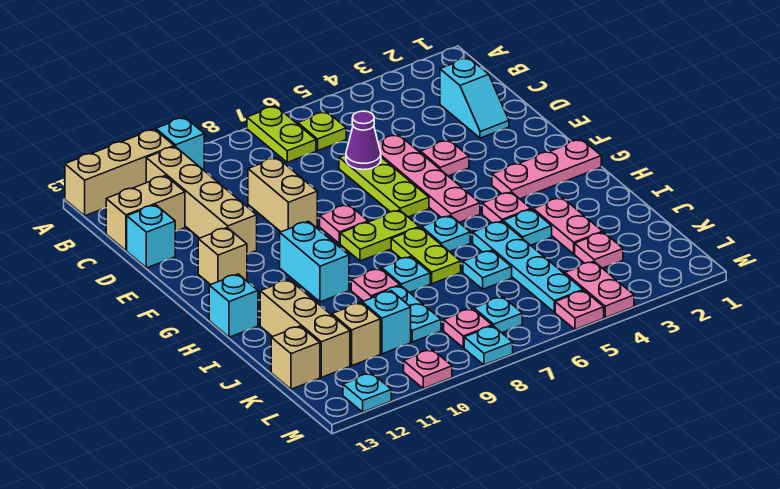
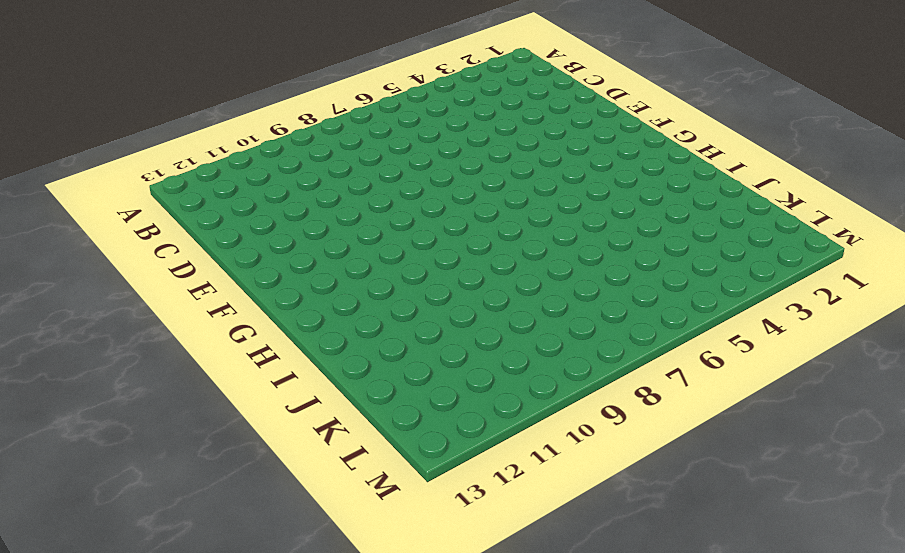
none -> lime plate A7:B7 level 1
none -> cyan brick A10 level 1
none -> tan brick A11:A13 level 1
none -> lime plate B6 level 1

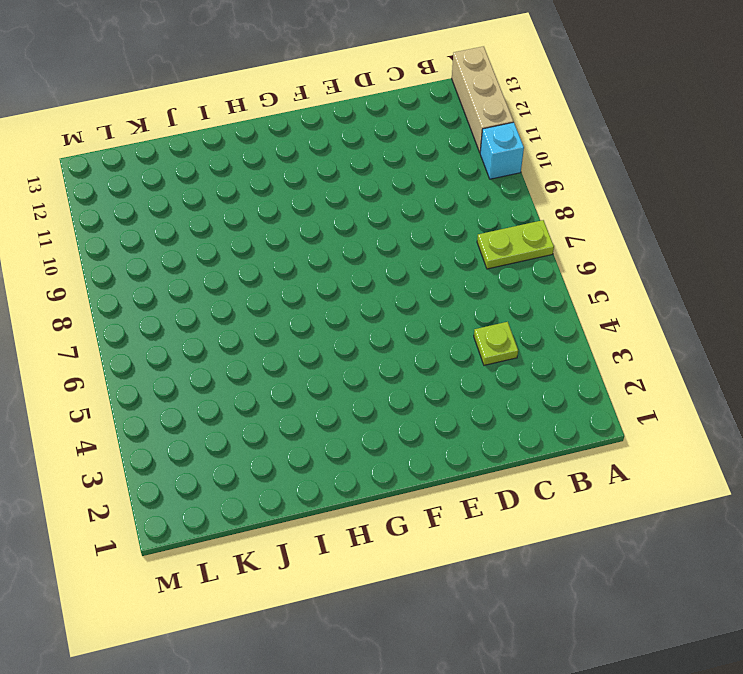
lime plate C4 level 1 -> lime plate B6 level 1
none -> tan brick B11:E11 level 1
none -> cyan slope C2:D2 level 1 top C
none -> tan brick C12:C13 level 1
none -> pink plate D5:G5 level 1

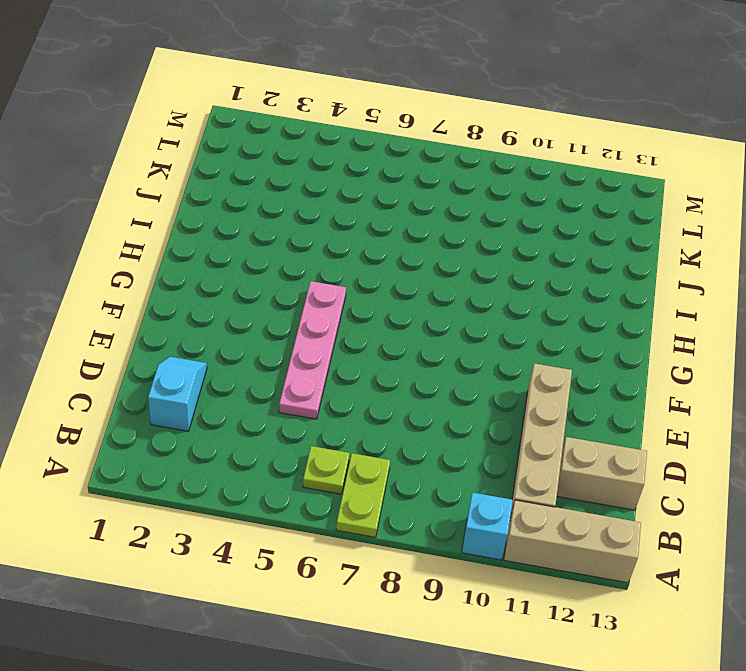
none -> lime plate D6:F6 level 1
none -> tan brick D9:E9 level 1
none -> cyan brick D13 level 1
none -> pink plate E4 level 1

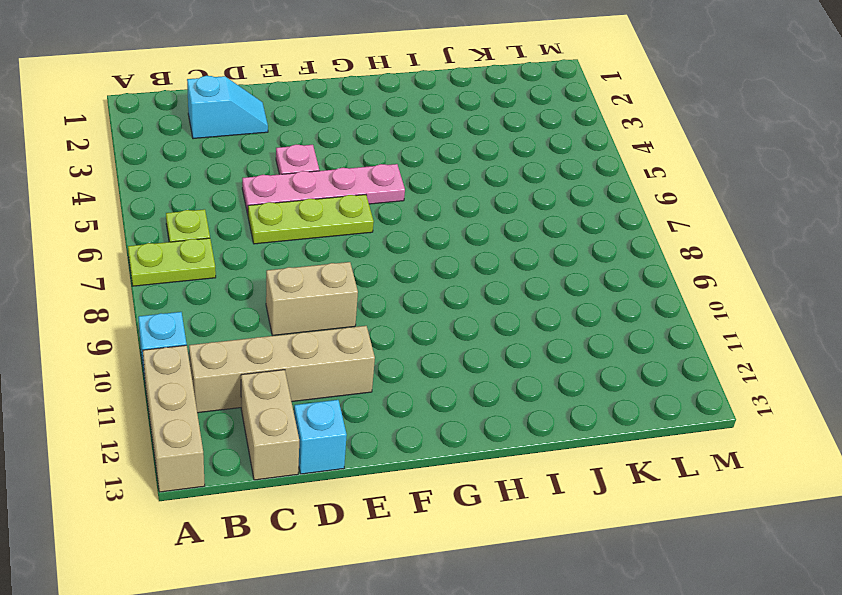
none -> pink plate F8 level 1
none -> tan brick F12 level 1
none -> pink plate G1:G3 level 1
none -> lime plate G7:G8 level 1

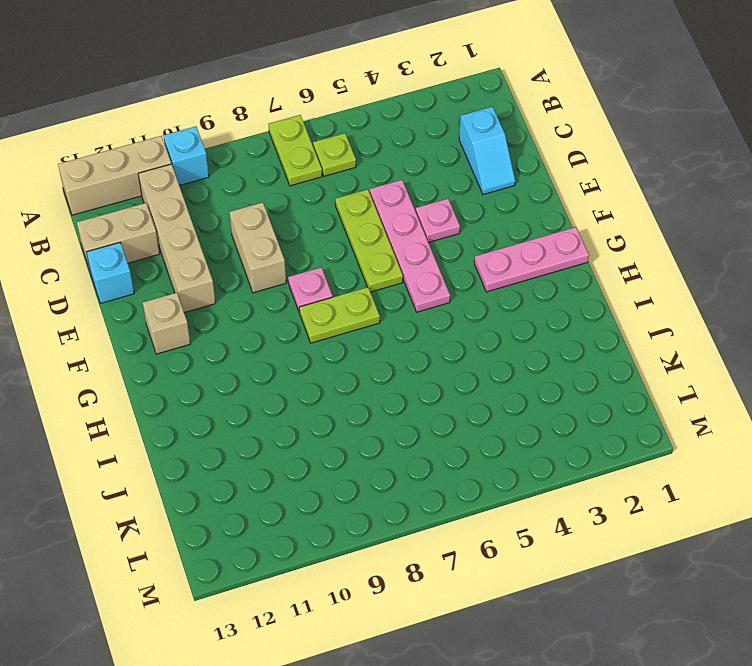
none -> cyan brick G10:H10 level 1
none -> pink plate H4 level 1
none -> cyan plate H6 level 1
none -> lime plate H7:I7 level 1

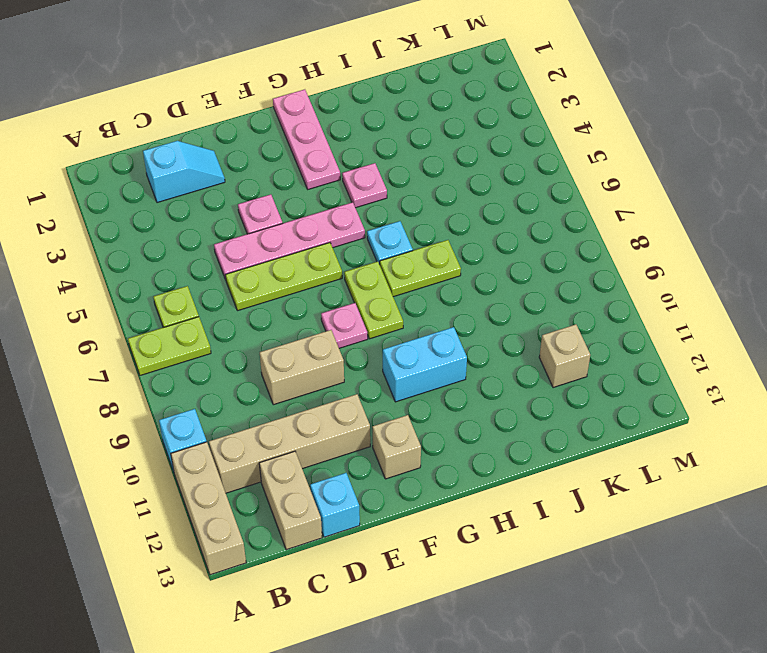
none -> cyan brick H13 level 1
none -> pink plate I3:J3 level 1
none -> cyan plate I4 level 1
none -> cyan plate I5:L5 level 1

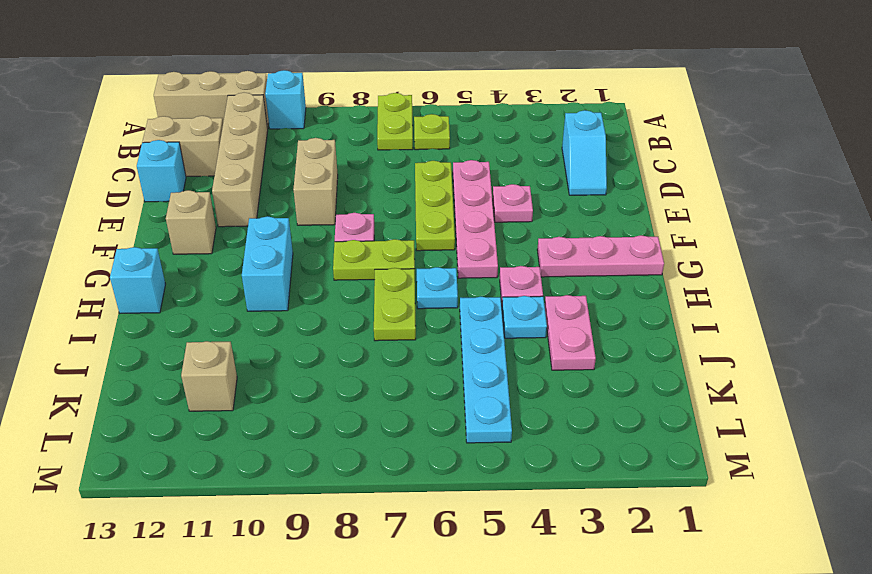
none -> cyan plate I8 level 1
none -> pink plate I9 level 1
none -> tan brick I12:K12 level 1
none -> cyan plate J6 level 1

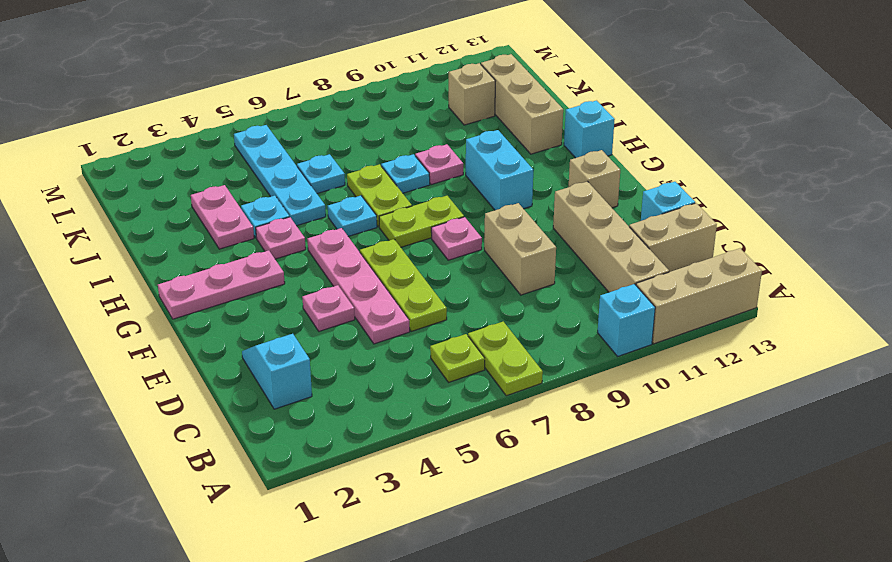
none -> cyan plate J9:K9 level 1
none -> pink plate K3 level 1
none -> cyan brick K10 level 1
none -> tan brick K13 level 1

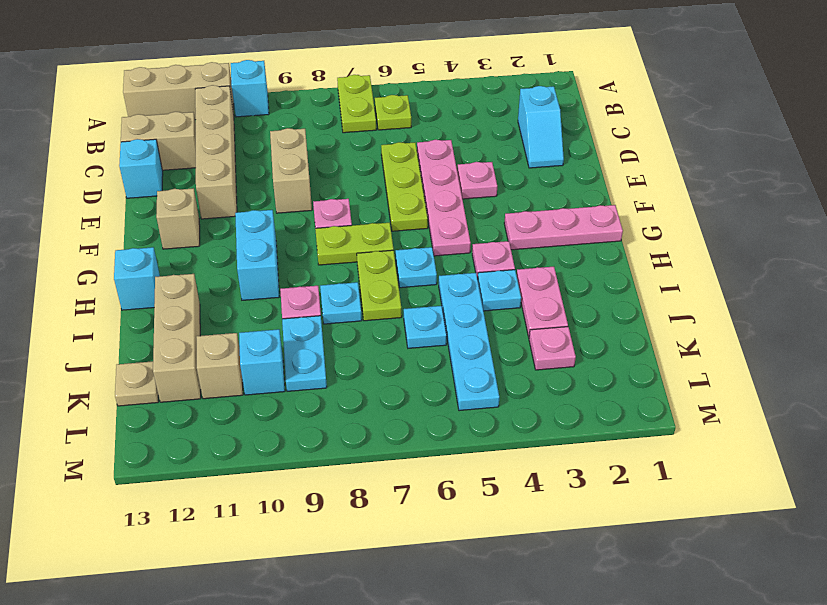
tan plate K13 level 1 -> tan brick K13 level 1
none -> pink plate L4:M4 level 1
none -> cyan plate L7 level 1
none -> pink plate L8 level 1
none -> pink plate M5 level 1

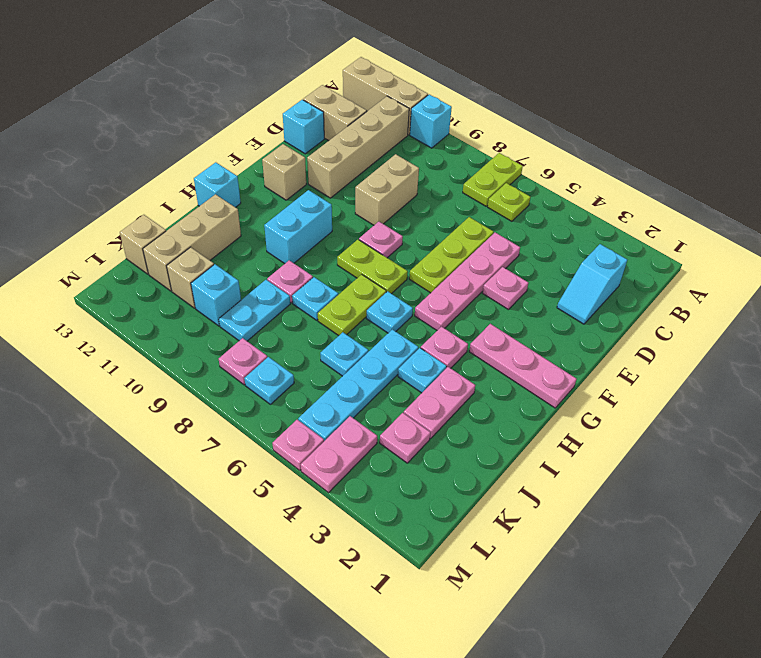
none -> cyan plate M8 level 1
none -> pink plate M10 level 1
none -> cyan plate M12 level 1
none -> purple cone D6 level 2

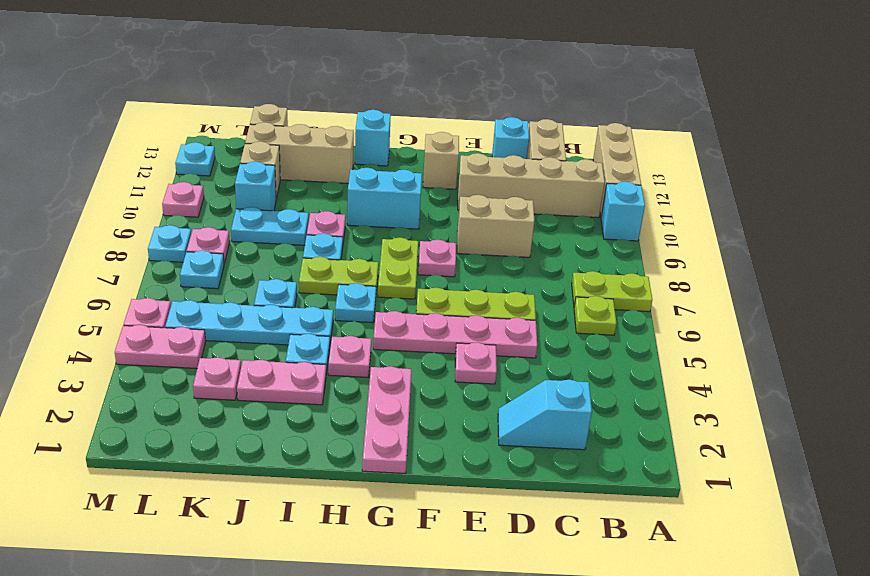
none -> purple cone D6 level 2

